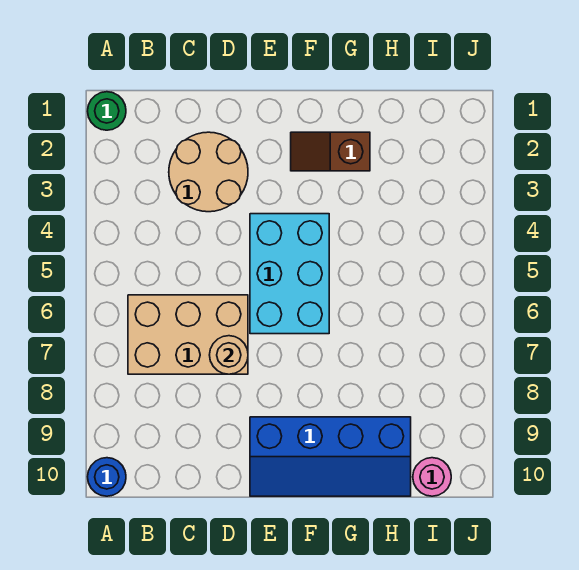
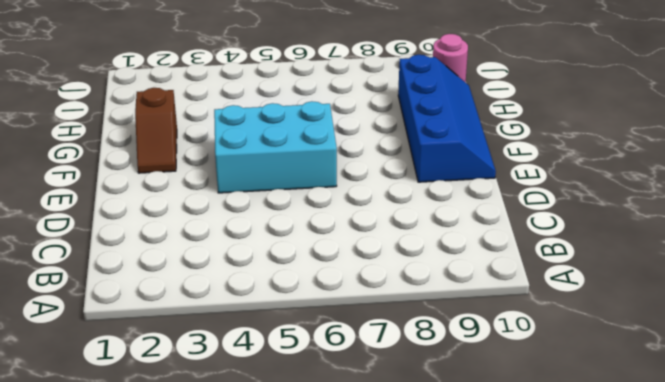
none -> green round brick A1 level 1
none -> blue round brick A10 level 1

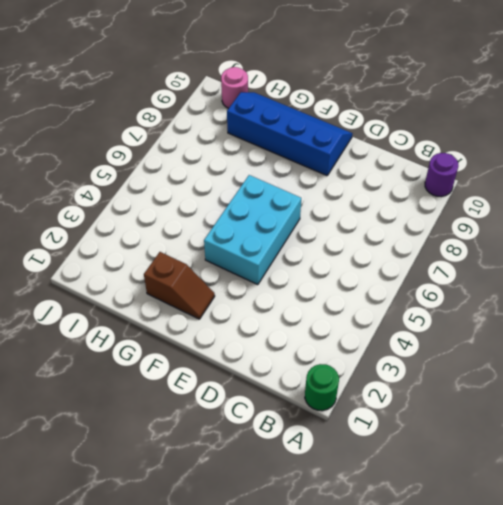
purple round brick A10 level 1 -> blue round brick A10 level 1
none -> tan brick B6:D7 level 1
none -> tan round brick C2:D3 level 1

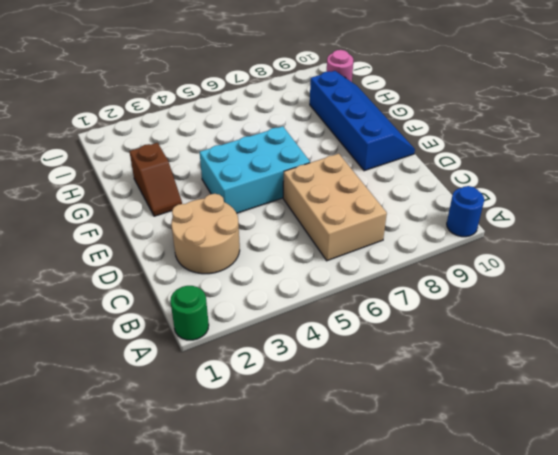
none -> tan round brick D7 level 2

